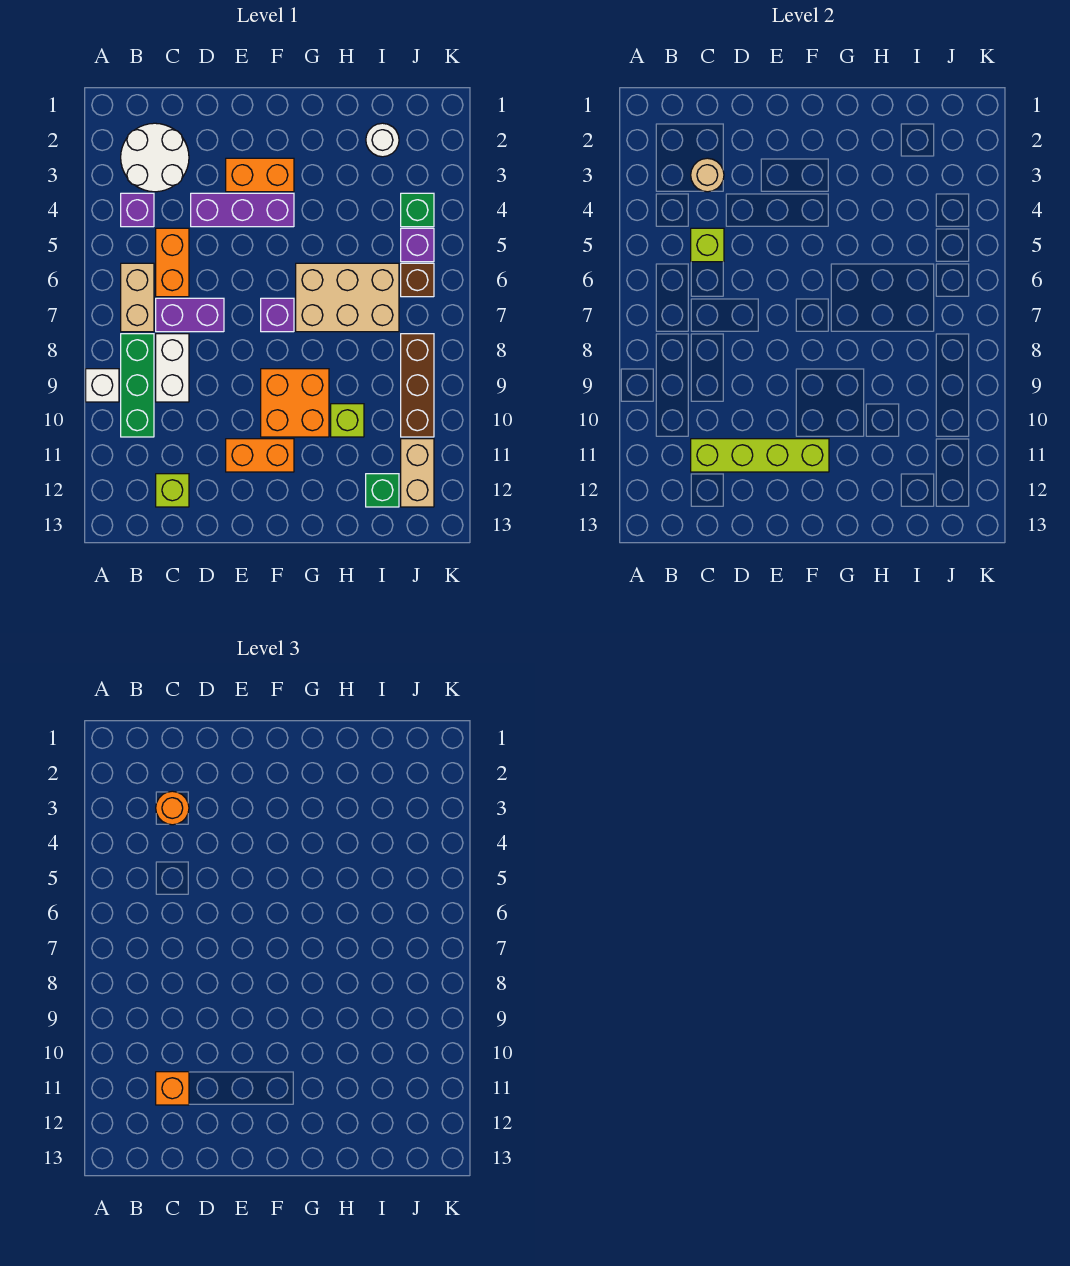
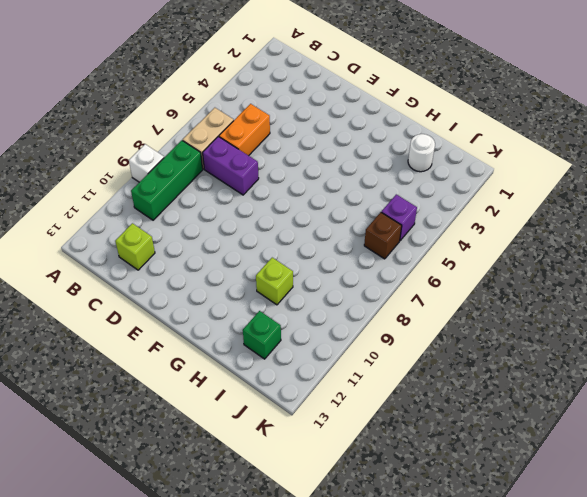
none -> white round brick B2:C3 level 1
none -> purple brick B4 level 1
none -> white brick C8:C9 level 1

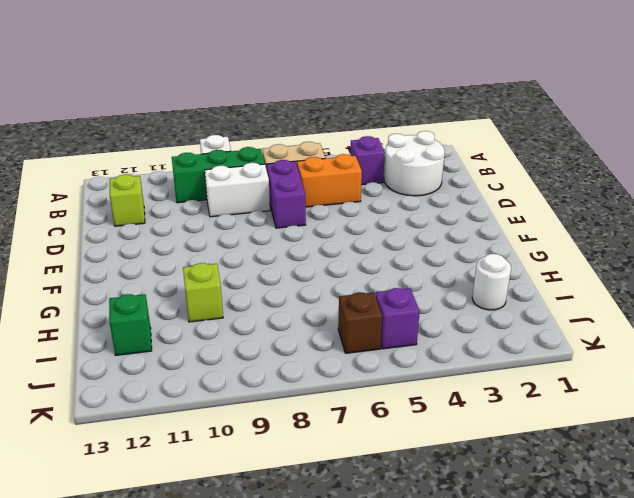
none -> purple brick D4:F4 level 1
none -> orange brick E3:F3 level 1
none -> orange brick E11:F11 level 1

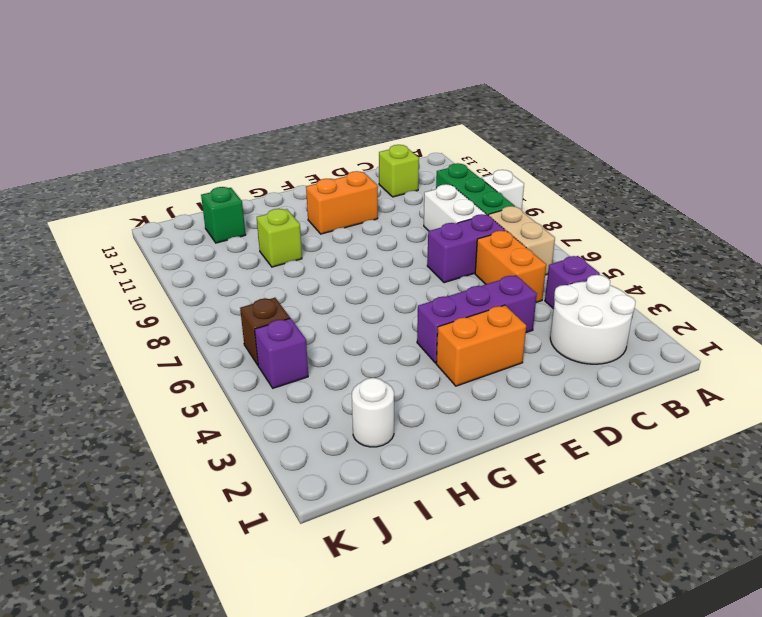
none -> purple brick F7 level 1
none -> orange brick F9:G10 level 1
none -> tan brick G6:I7 level 1

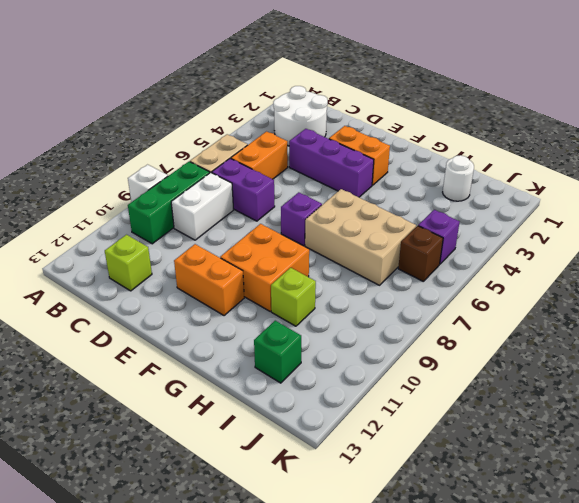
none -> purple brick B4 level 1
none -> green brick J4 level 1
none -> brown brick J8:J10 level 1

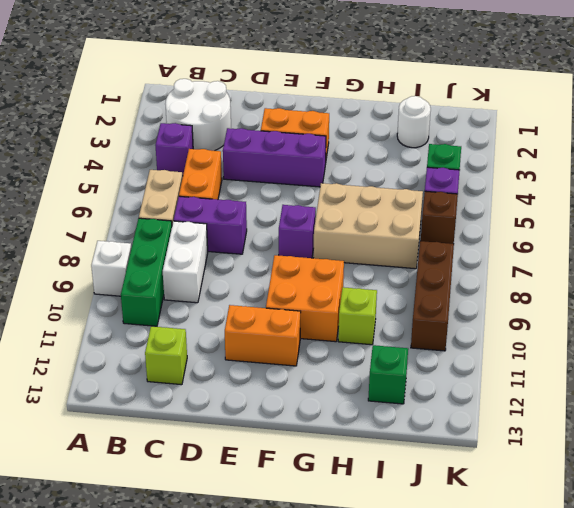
none -> tan brick J11:J12 level 1
none -> tan round brick C3 level 2
none -> lime brick C5 level 2

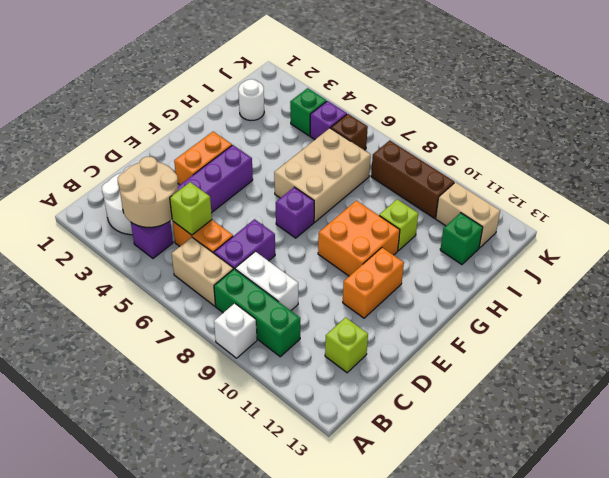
tan round brick B3:C4 level 2 -> tan round brick C3 level 2
none -> lime brick C11:F11 level 2
none -> orange round brick C3 level 3
none -> orange brick C11 level 3

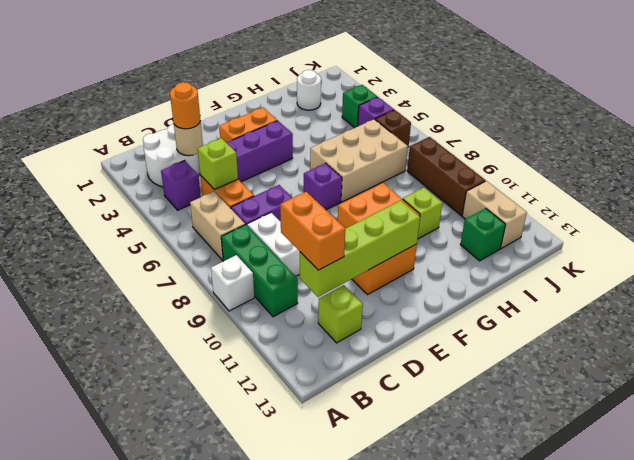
orange brick C10:C11 level 3 -> orange brick C11 level 3

